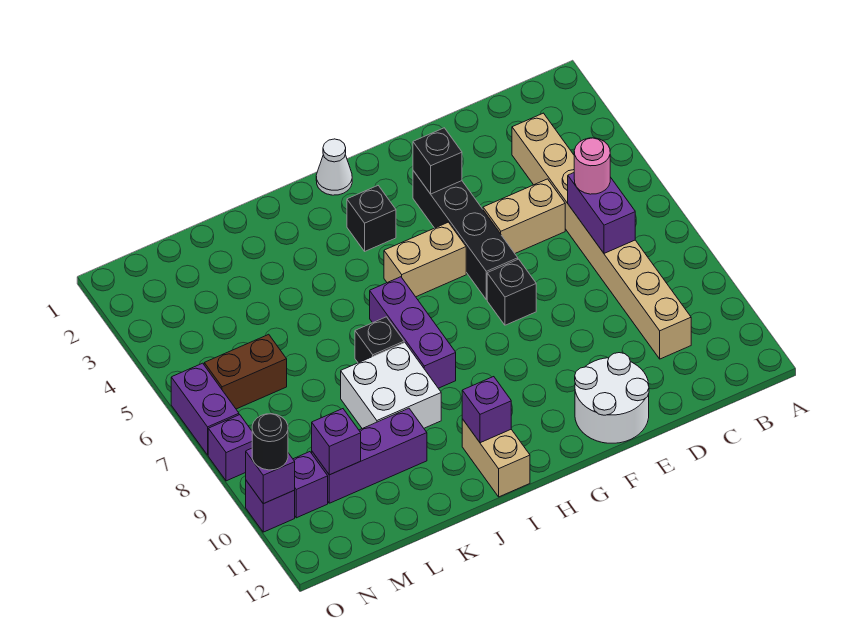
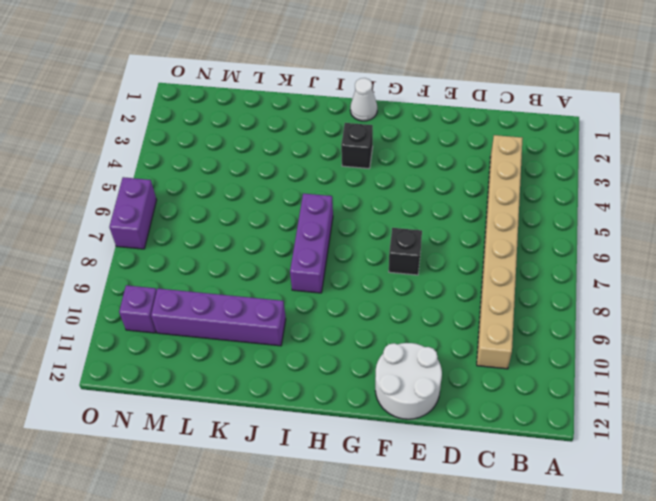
purple brick J10:M10 level 1 -> purple brick K10:M10 level 1
none -> tan brick D5:E5 level 1
none -> black brick F3:F6 level 1
none -> tan brick G5:H5 level 1

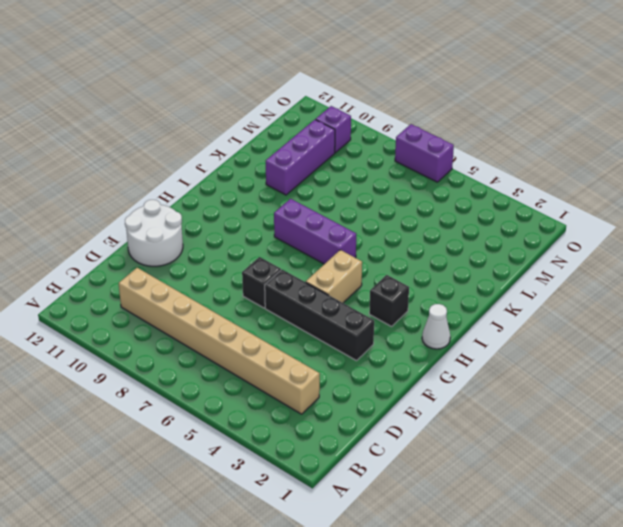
none -> tan brick D5:E5 level 1
none -> tan brick I11:I12 level 1
none -> black brick J7 level 1

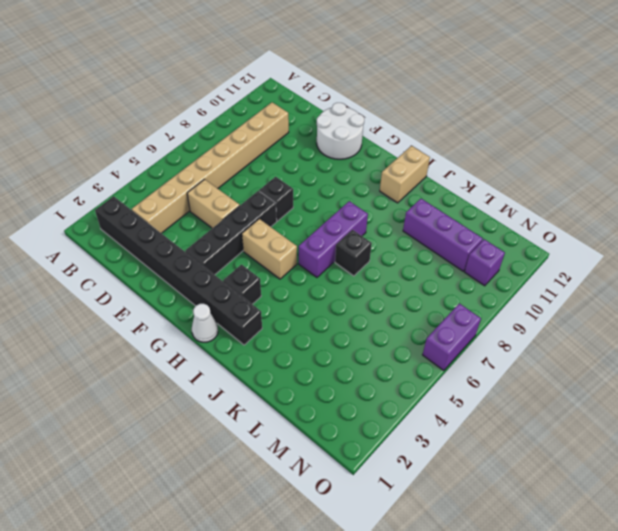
black brick B2:I2 level 1 -> none
none -> white brick J8:K9 level 1
none -> brown brick M6:N6 level 1
none -> purple brick O8 level 1

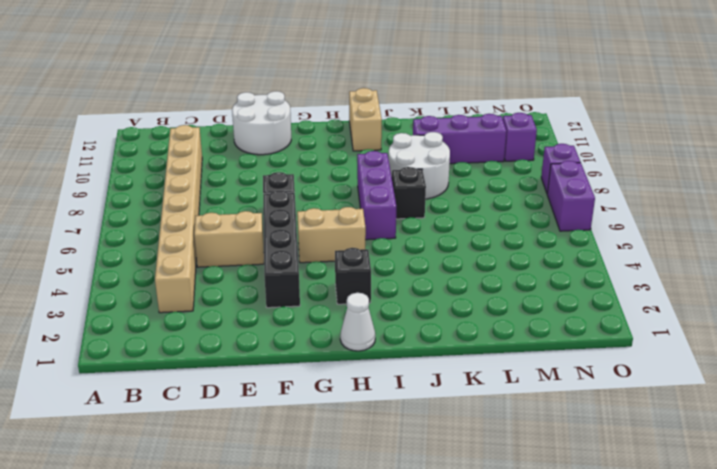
white round brick J8:K9 level 1 -> white brick J8:K9 level 1
none -> brown brick M6:N6 level 1
none -> purple brick O10 level 1
none -> purple brick C6:C7 level 2

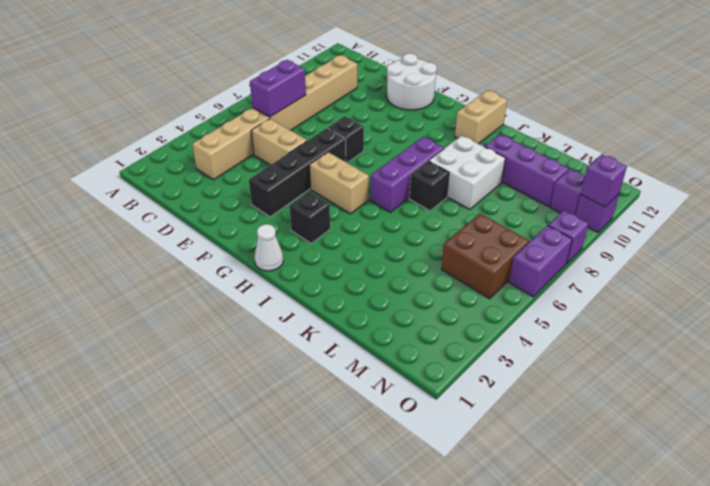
brown brick M5:N6 level 1 -> brown brick M6:N6 level 1
none -> black brick F3 level 2
none -> purple brick I11 level 2
none -> purple brick M10 level 2

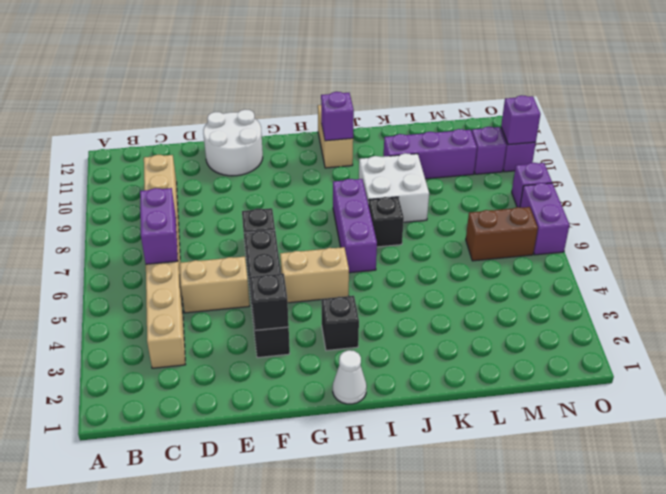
none -> purple brick M10 level 2
none -> pink round brick C6 level 3
none -> black round brick O10 level 3

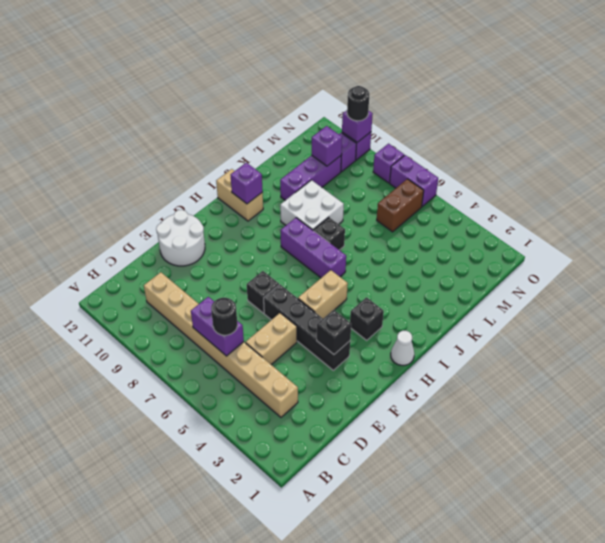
black round brick C6 level 3 -> pink round brick C6 level 3

